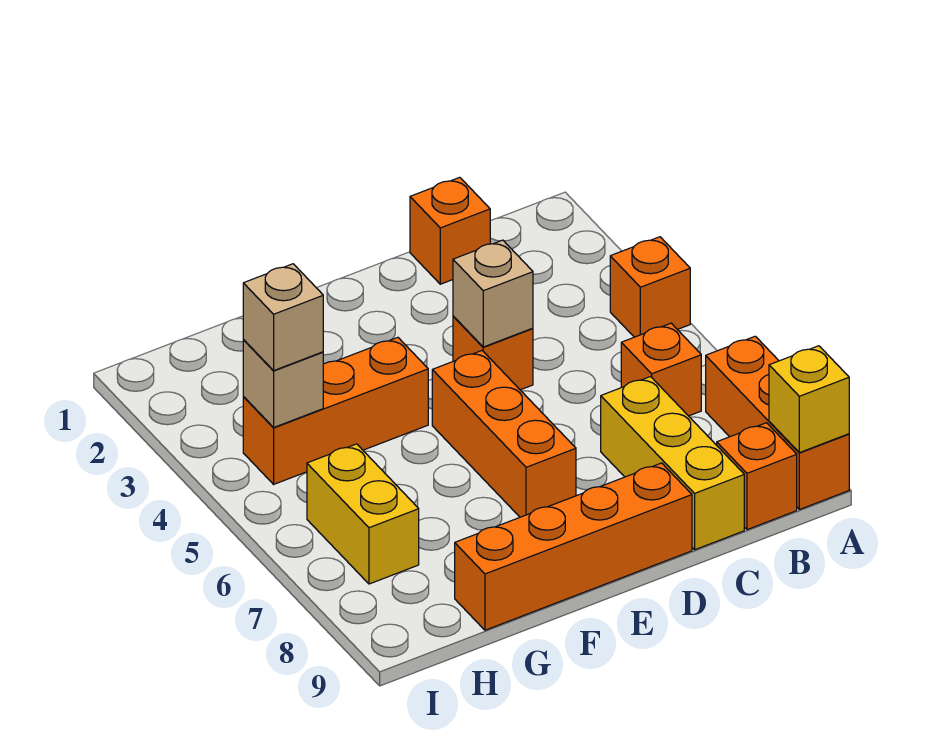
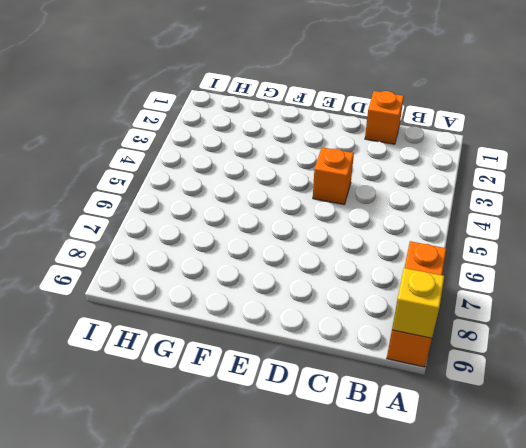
none -> orange brick A4 level 1
none -> orange brick B6 level 1
none -> orange brick B9 level 1

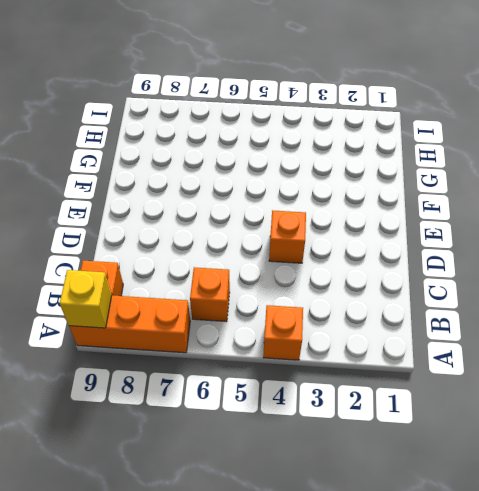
none -> orange brick C1 level 1
none -> yellow brick C7:C9 level 1
none -> orange brick D9:G9 level 1

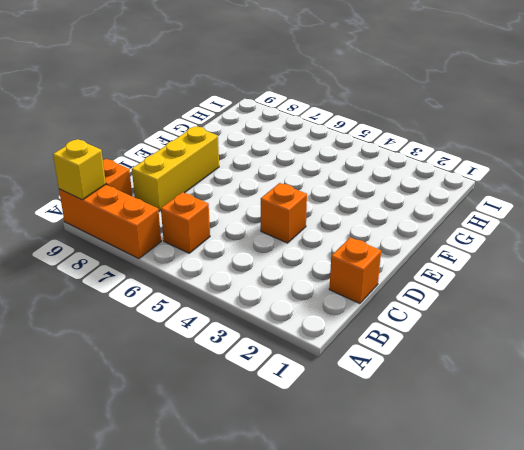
yellow brick C8:E8 level 1 -> yellow brick C7:C9 level 1
none -> orange brick A4 level 1
none -> orange brick D9:G9 level 1
none -> orange brick E5:E7 level 1

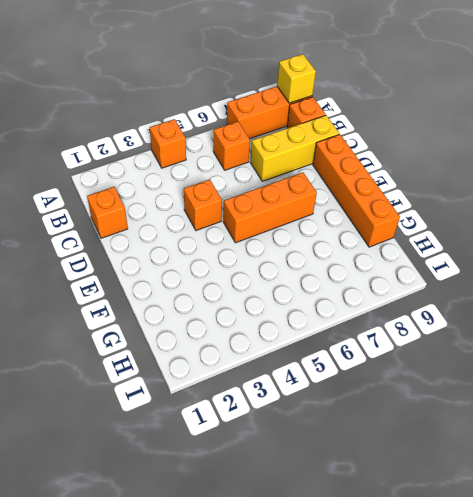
none -> orange brick F4:H4 level 1
none -> yellow brick H6:H7 level 1
none -> tan brick D4 level 2

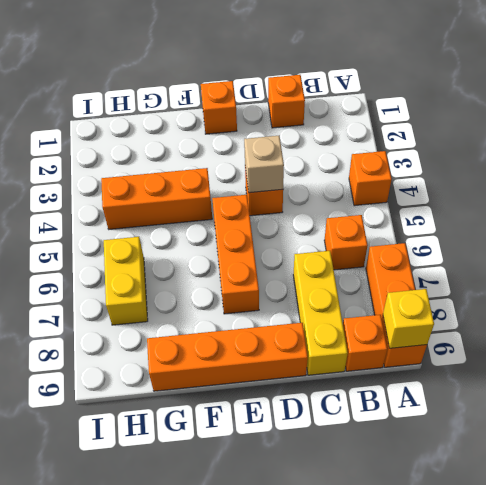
orange brick E1 level 1 -> none
none -> tan brick H4 level 2
none -> tan brick H4 level 3

